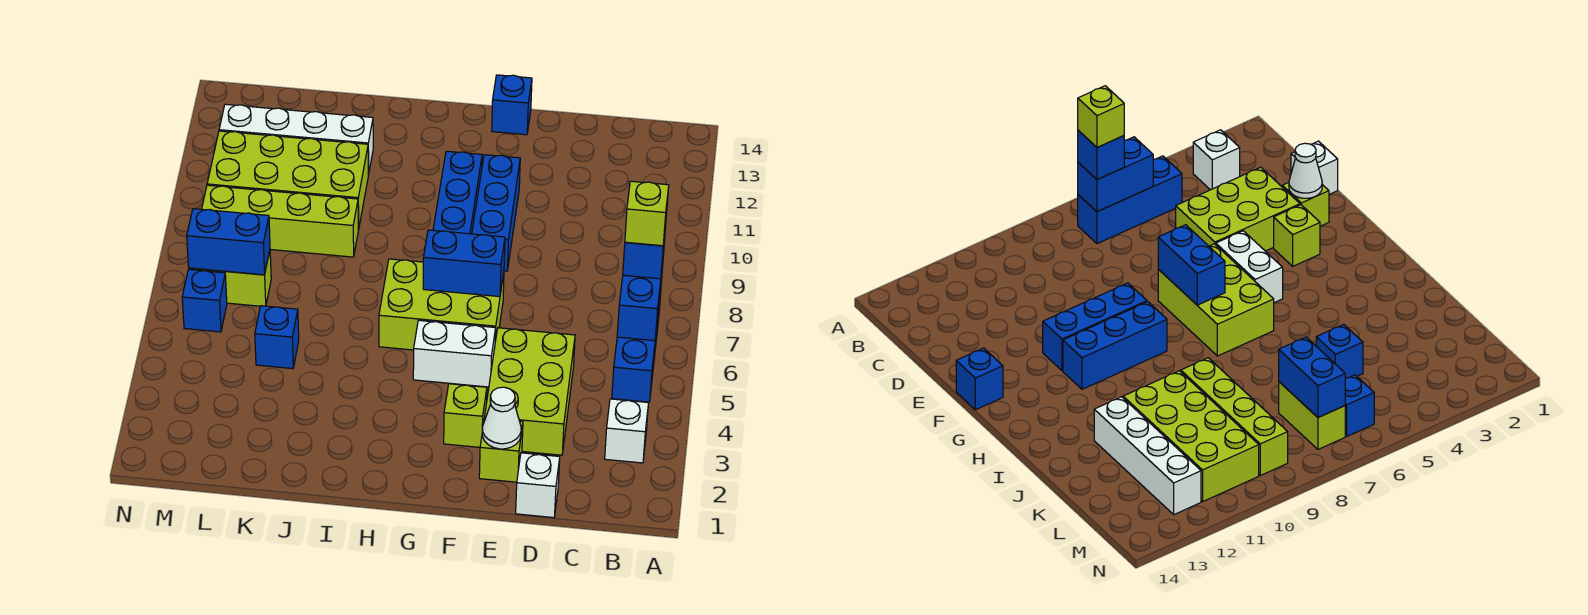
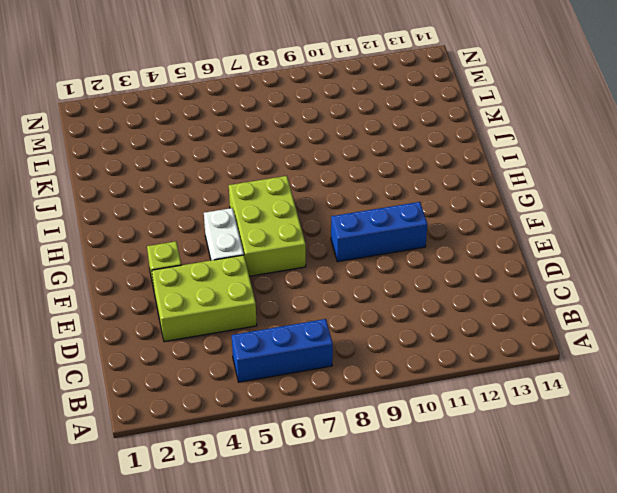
none -> white brick B3 level 1
none -> white brick D1 level 1
none -> lime brick E2 level 1

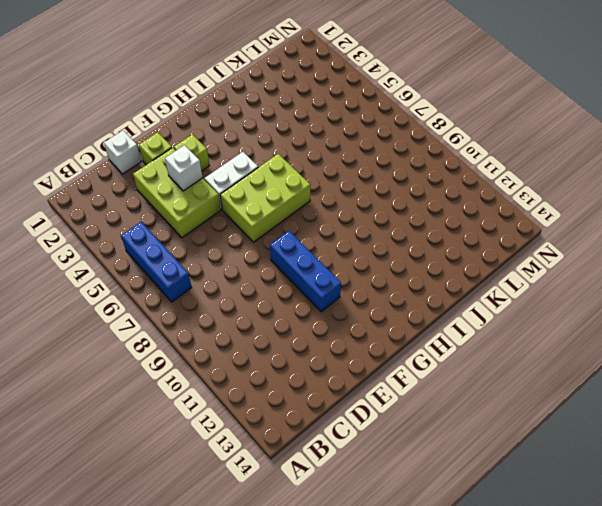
white brick E4 level 2 -> white brick B3 level 1
none -> blue brick F14 level 1
none -> blue brick G9:G11 level 1
none -> lime brick J9:M9 level 1

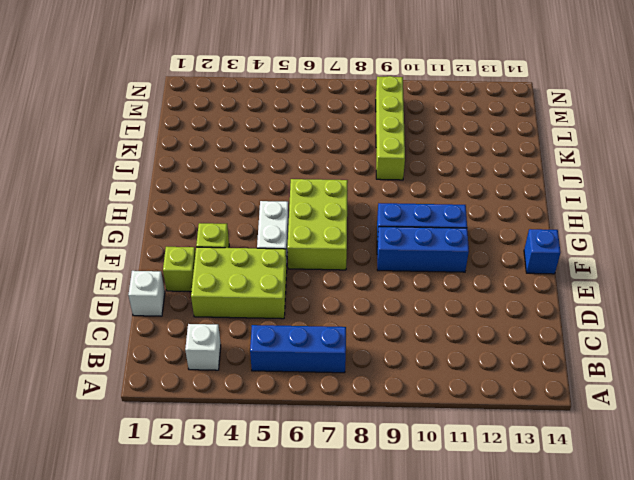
none -> lime brick J10:M11 level 1
none -> white brick J12:M12 level 1
none -> blue brick K5 level 1

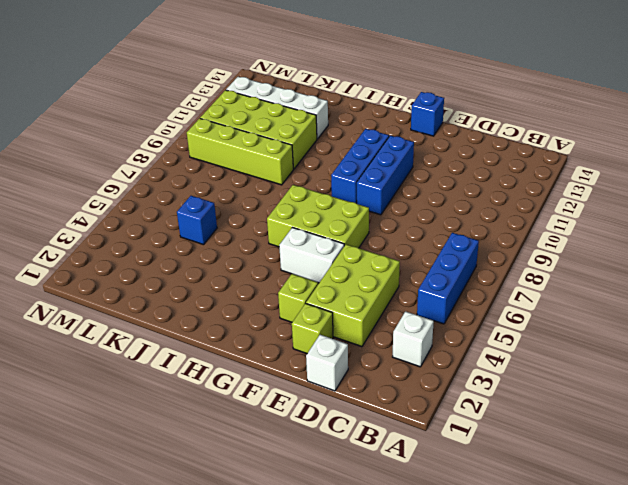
none -> lime brick L7:M7 level 1
none -> blue brick M6 level 1
none -> blue brick B6:B7 level 2

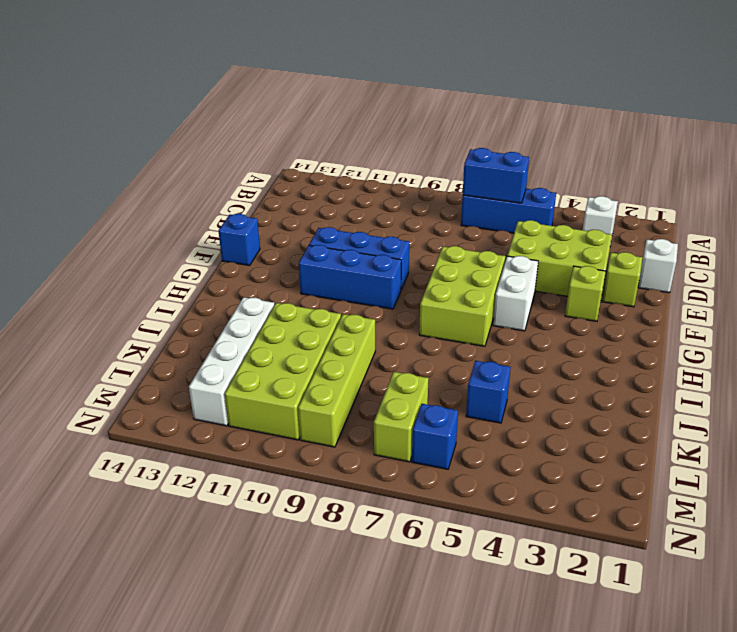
none -> white cone E2 level 2
none -> blue brick F7:G7 level 2
none -> blue brick L7:M7 level 2

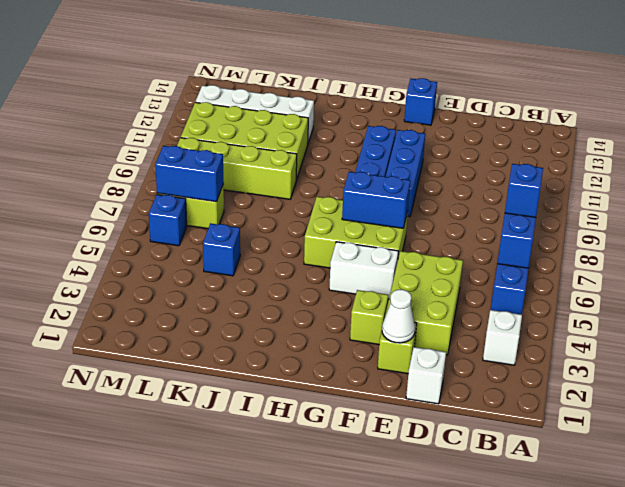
none -> lime brick B7 level 4

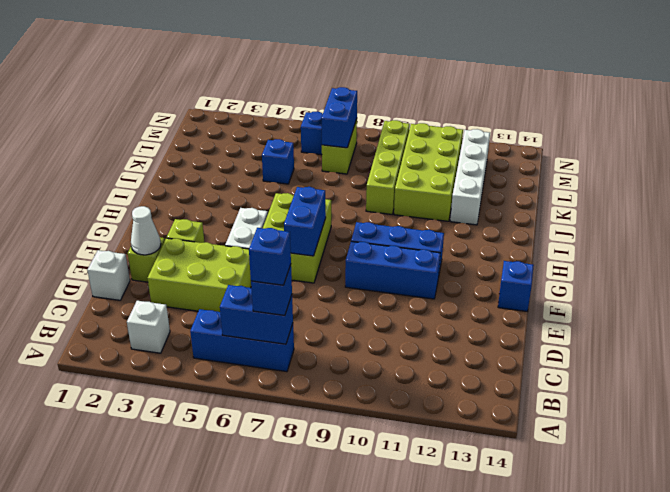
blue brick B7 level 4 -> lime brick B7 level 4

